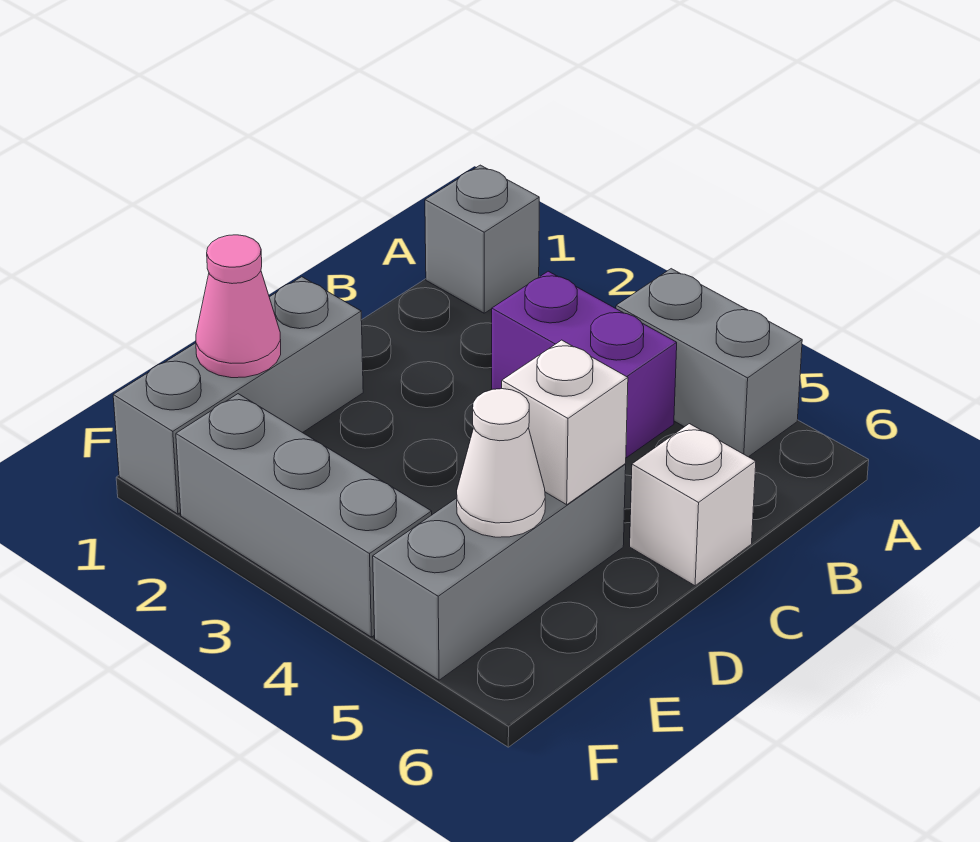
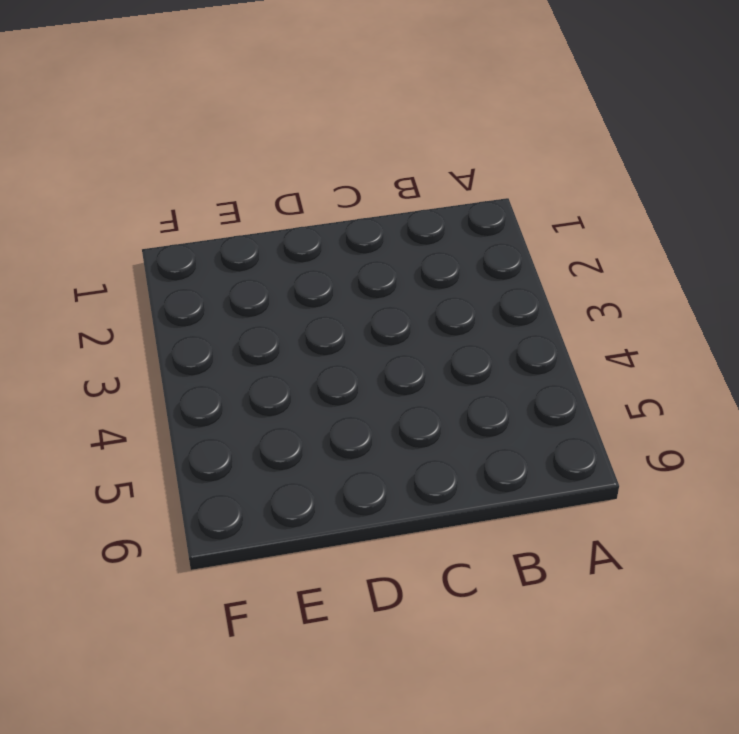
none -> grey brick A1 level 1
none -> grey brick A4:A5 level 1

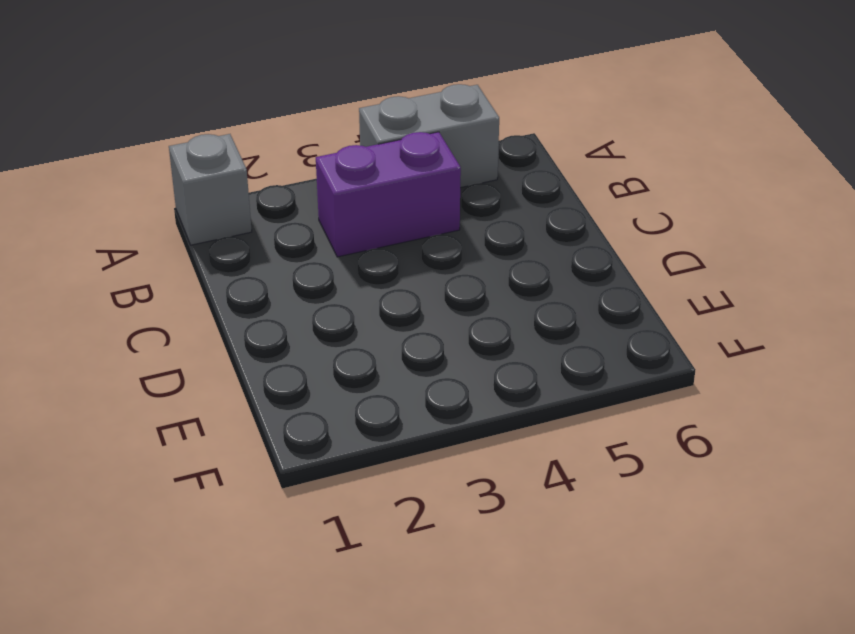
none -> white brick C6 level 1
none -> grey brick D1:F1 level 1

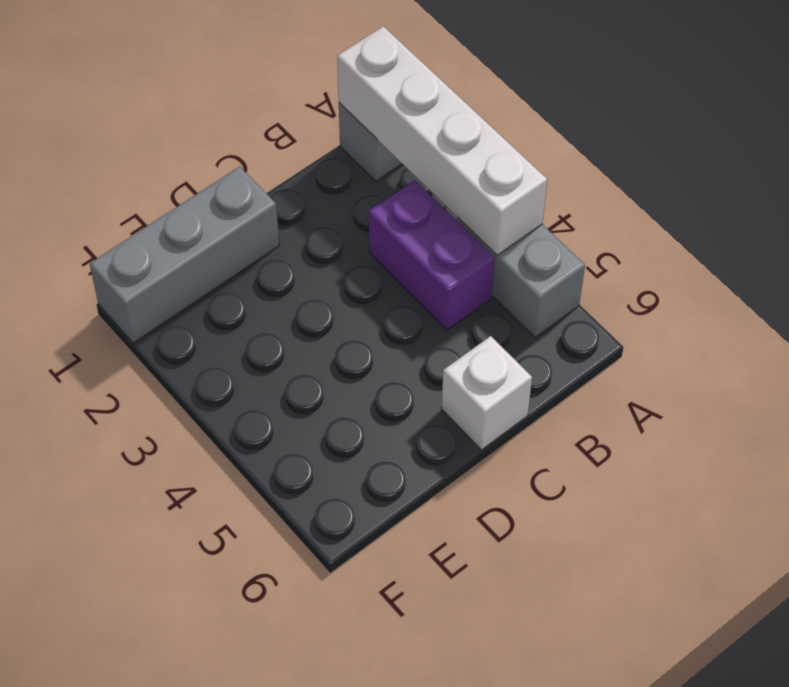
white brick A1:A4 level 2 -> none
none -> grey brick D5:F5 level 1
none -> grey brick F2:F4 level 1

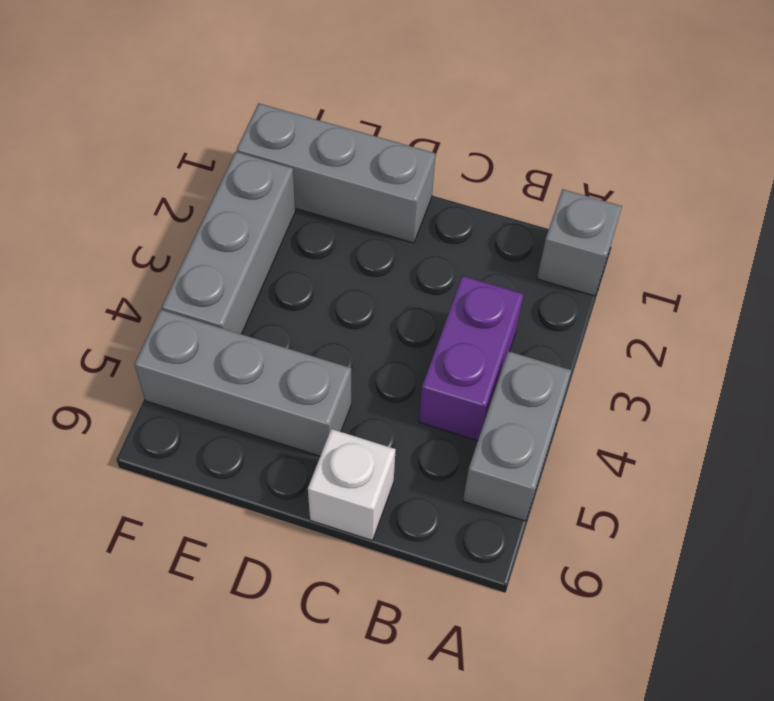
none -> white brick D5 level 2
none -> pink cone E1 level 2

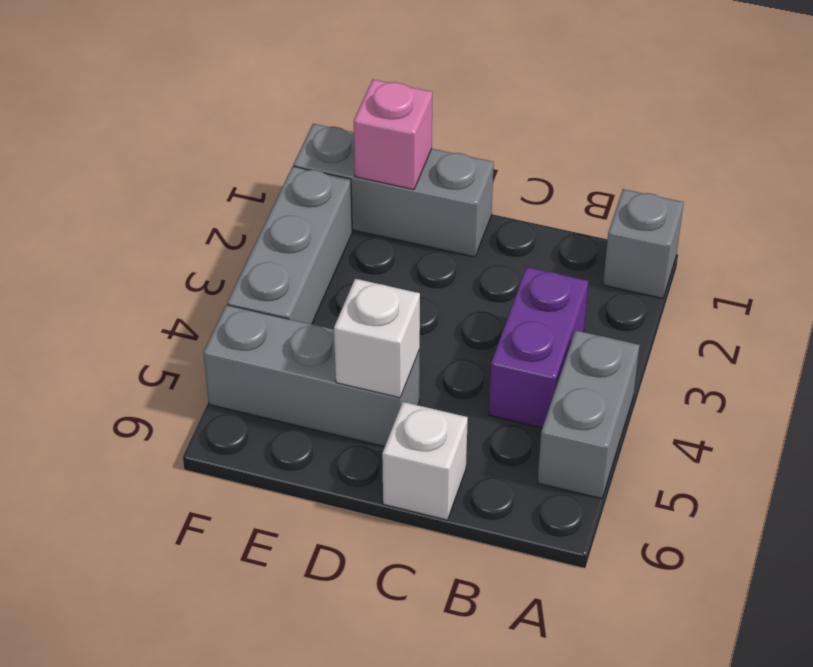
pink brick E1 level 2 -> pink cone E1 level 2
none -> white cone E5 level 2

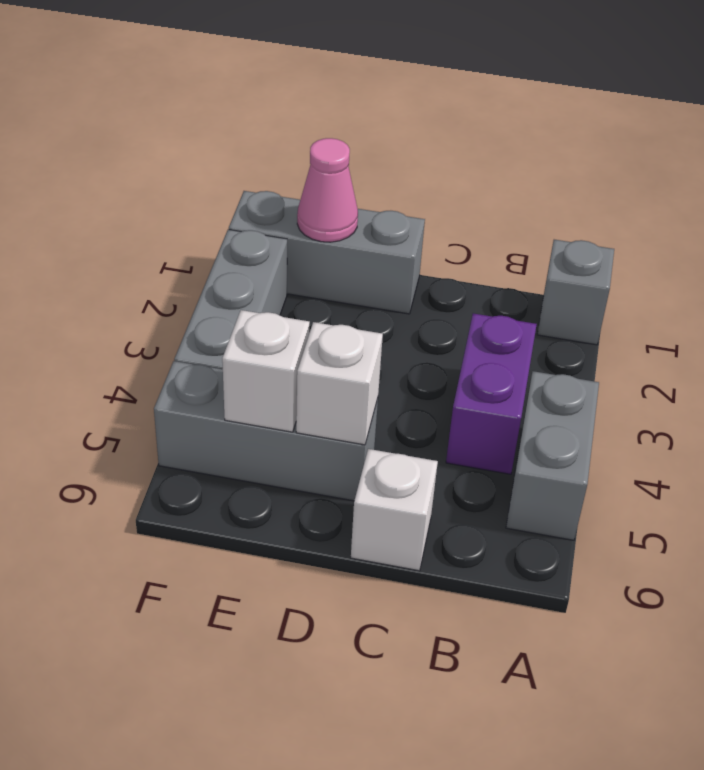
white brick E5 level 2 -> white cone E5 level 2

